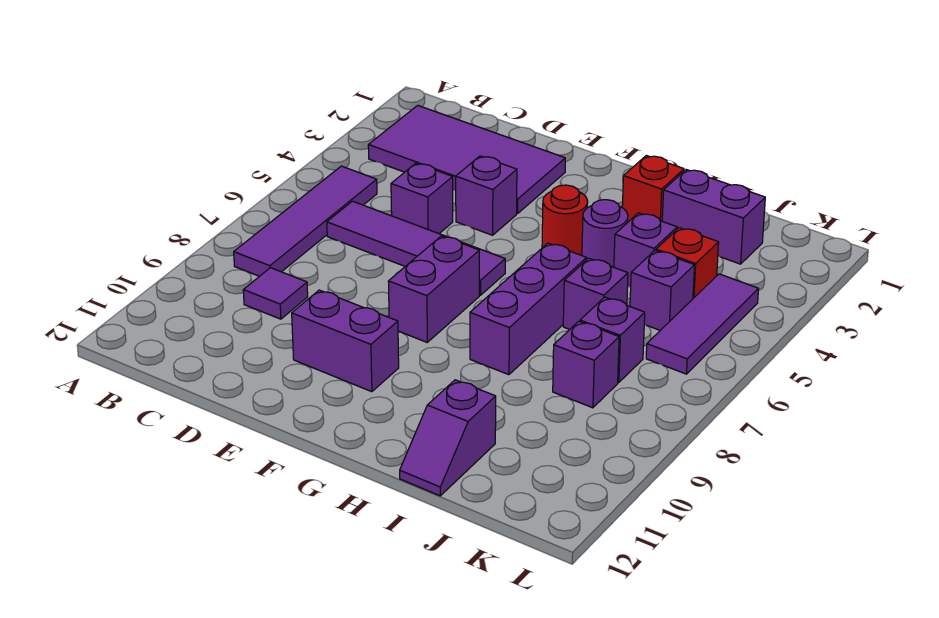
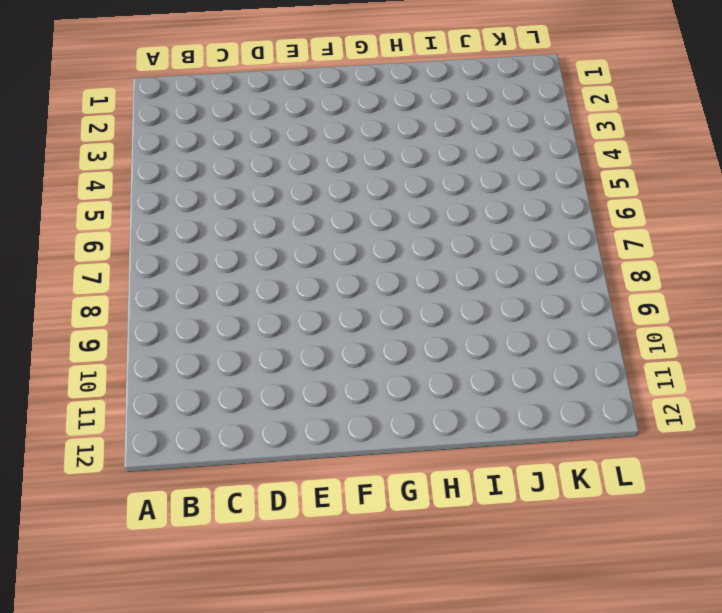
none -> purple tile B2:E3 level 1
none -> purple tile B5:B8 level 1
none -> purple tile C6:F6 level 1

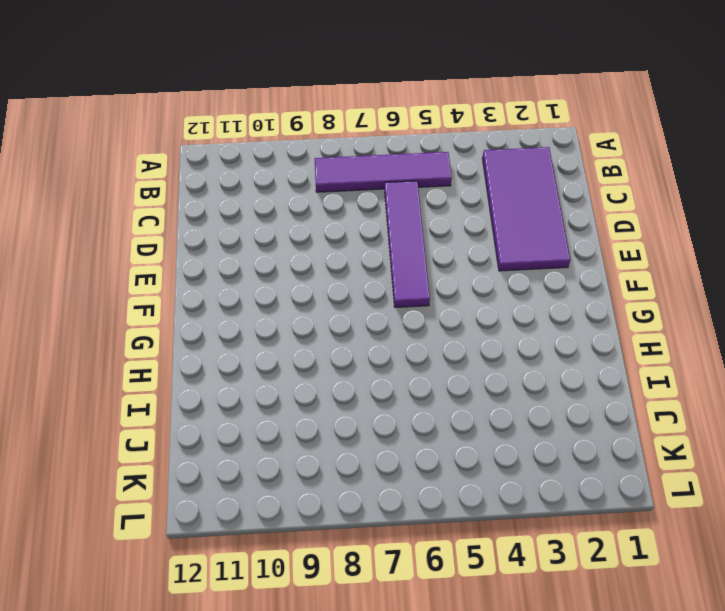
none -> purple tile C9 level 1
none -> purple brick D5 level 1
none -> purple brick E4 level 1

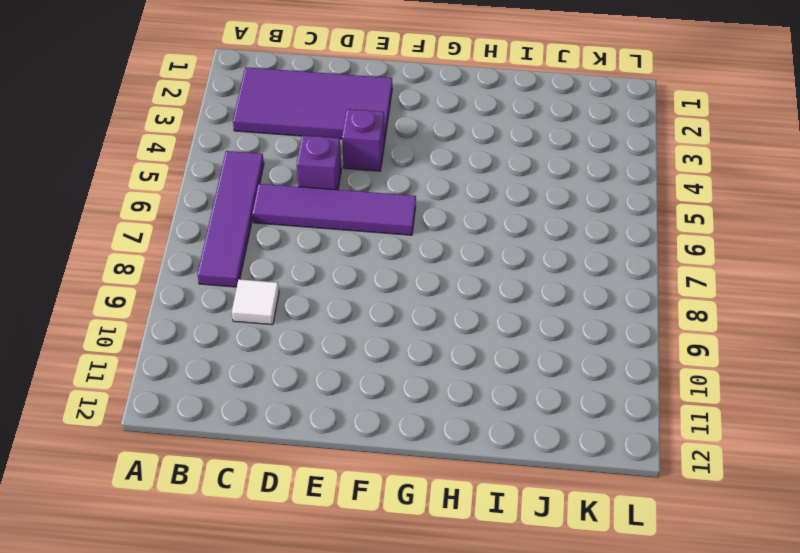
white tile C9 level 1 -> purple tile C9 level 1
none -> purple brick E10:F10 level 1
none -> purple brick F7:F8 level 1
none -> red round brick G4 level 1

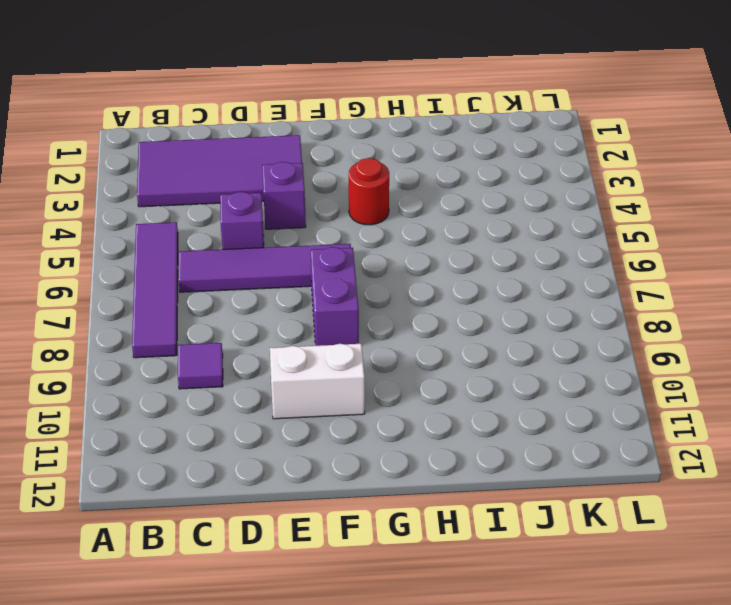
white brick E10:F10 level 1 -> purple brick E10:F10 level 1
none -> red brick H2 level 1
none -> purple round brick H4 level 1
none -> purple brick H6:H8 level 1

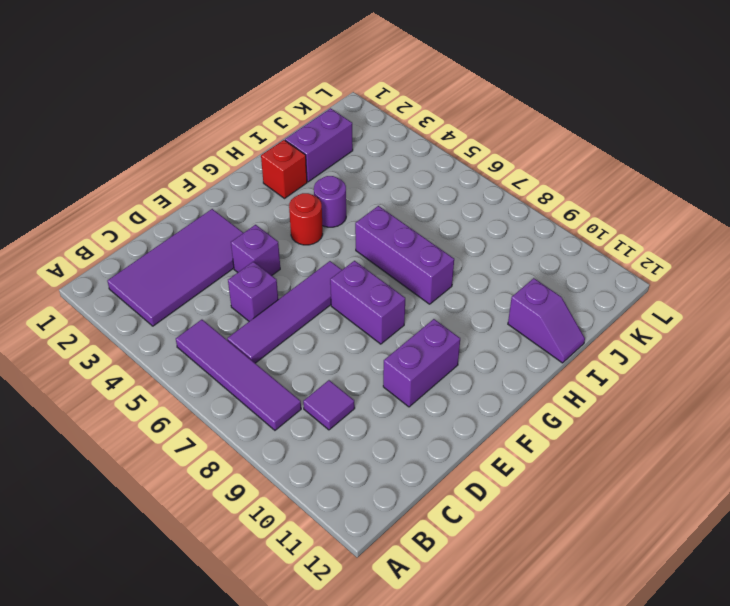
none -> purple brick I4 level 1
none -> purple brick I6 level 1
none -> red brick J4 level 1

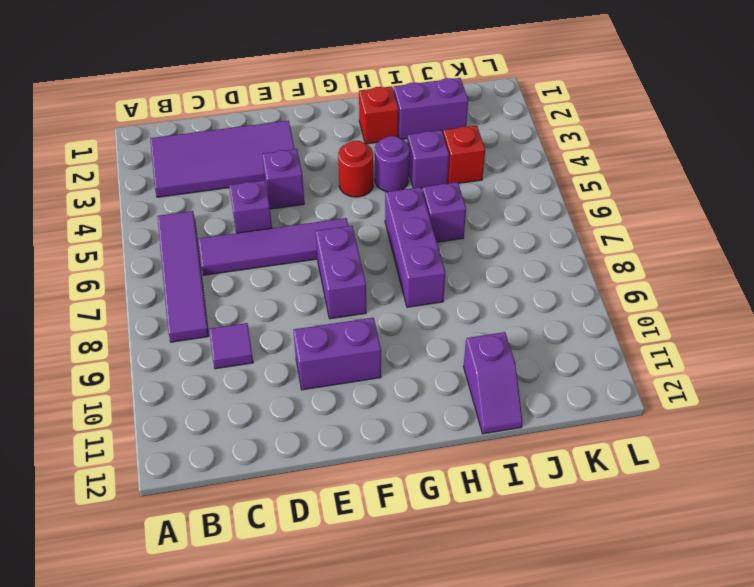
none -> purple brick J5 level 1
none -> purple brick J7 level 1
none -> purple brick J8 level 1

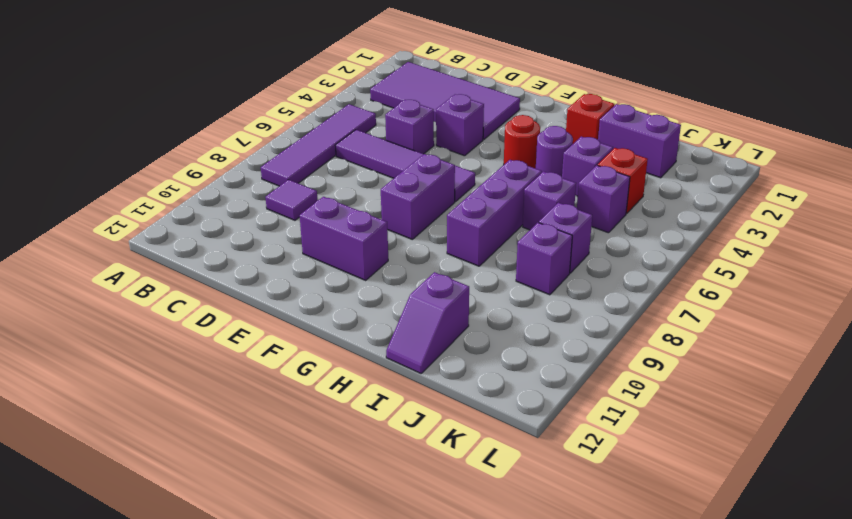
none -> purple tile K4:K6 level 1

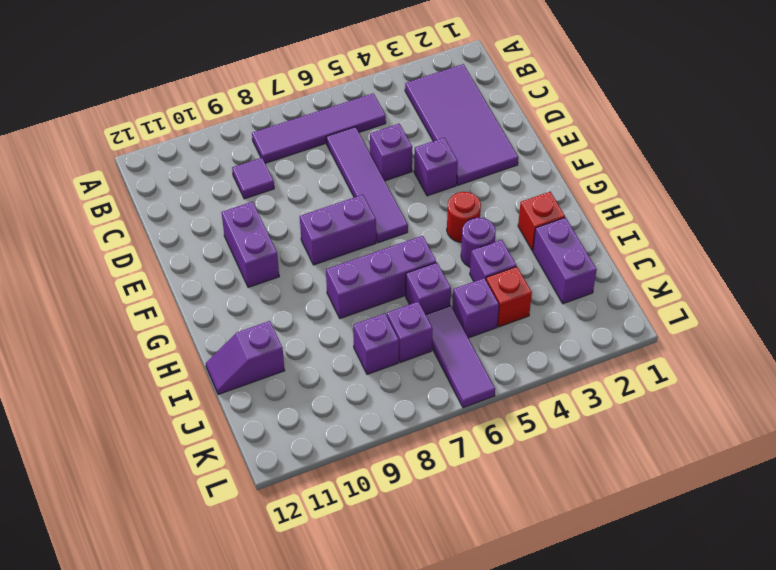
purple tile J6:L6 level 1 -> purple tile K4:K6 level 1

